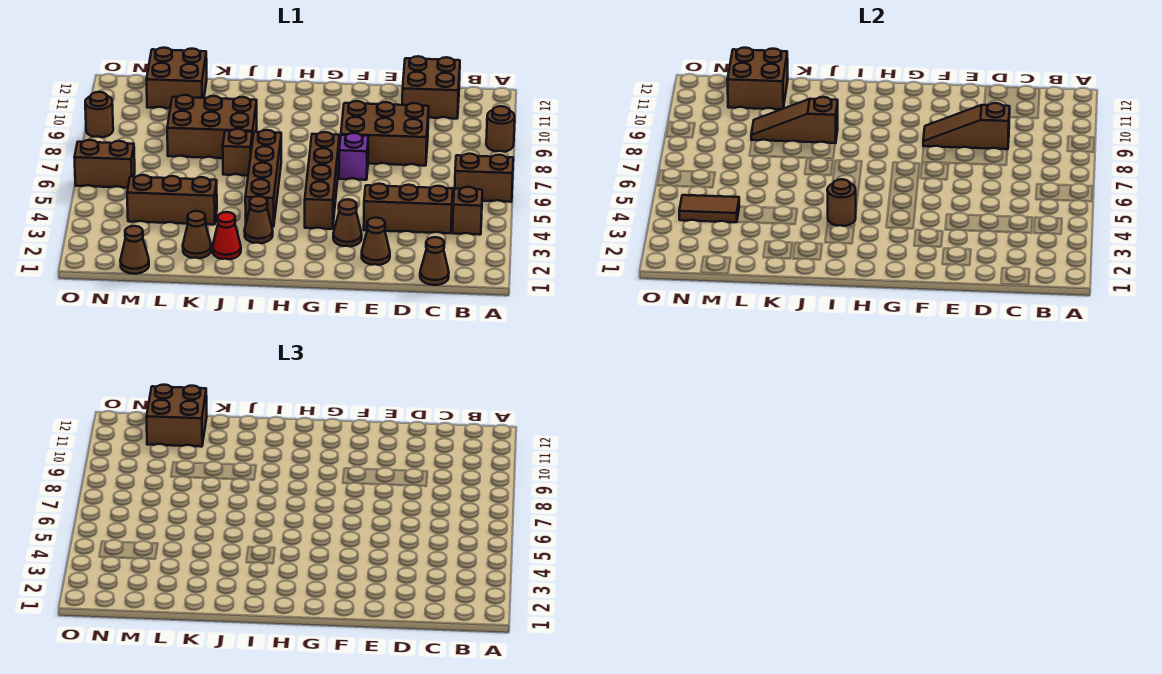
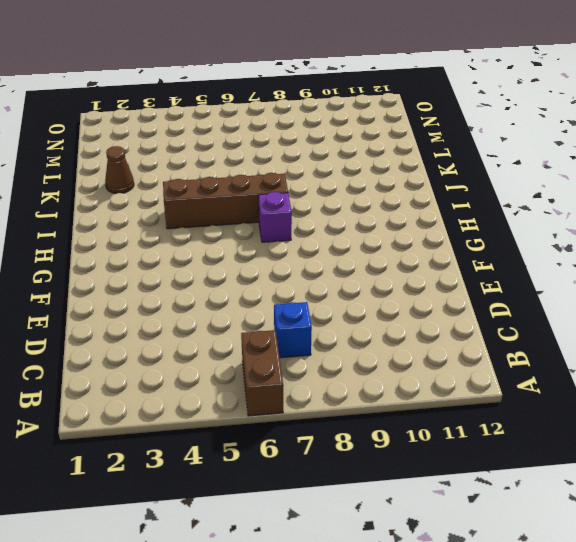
blue brick C7 level 1 -> none
purple brick H7 level 1 -> purple brick F7 level 1
none -> brown round brick A9 level 1
none -> brown brick B4 level 1
none -> brown cone C1 level 1

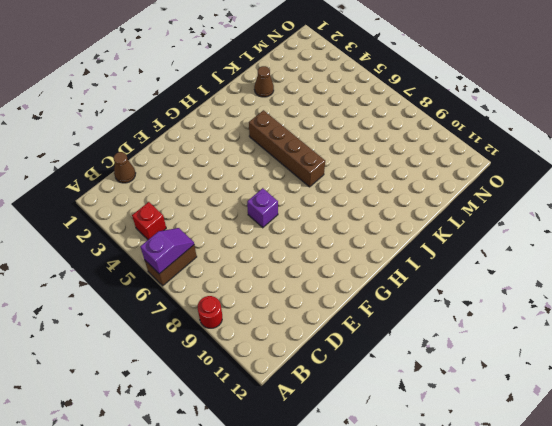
purple slope A6:B6 level 2 top A -> none
red round brick A9 level 1 -> brown round brick A9 level 1
red brick B4 level 1 -> brown brick B4 level 1
none -> brown brick C4:E4 level 1
none -> brown brick C11:D12 level 1
none -> brown brick D8:F9 level 1

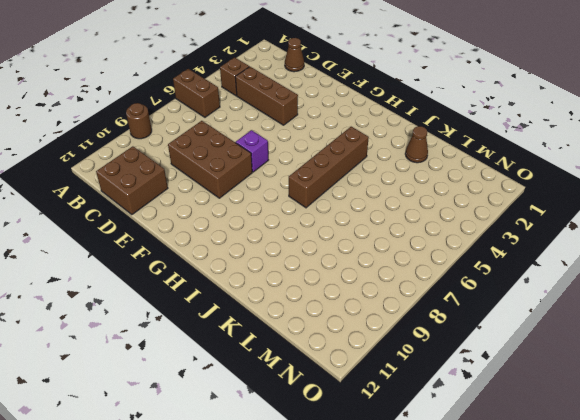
none -> brown cone E2 level 1
none -> brown cone F3 level 1
none -> brown brick G4:G7 level 1

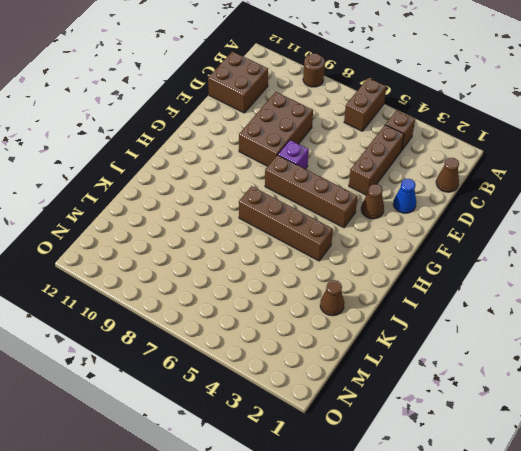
blue cone E2 level 1 -> brown cone E2 level 1
none -> brown cone I3 level 1
none -> red cone J2 level 1
none -> brown brick J7 level 1

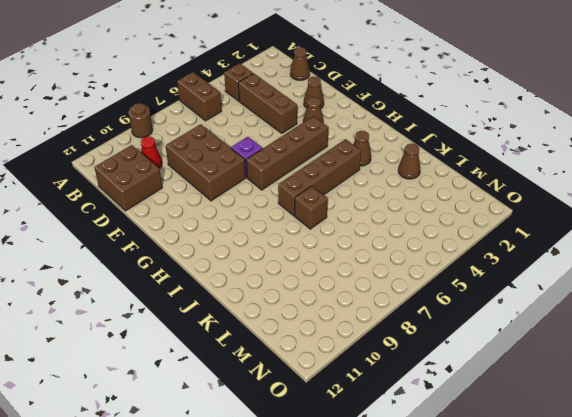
red cone C10 level 1 -> red cone J2 level 1
none -> brown brick J8:L9 level 1
none -> brown brick K4:M4 level 1
none -> brown brick L11:M12 level 1

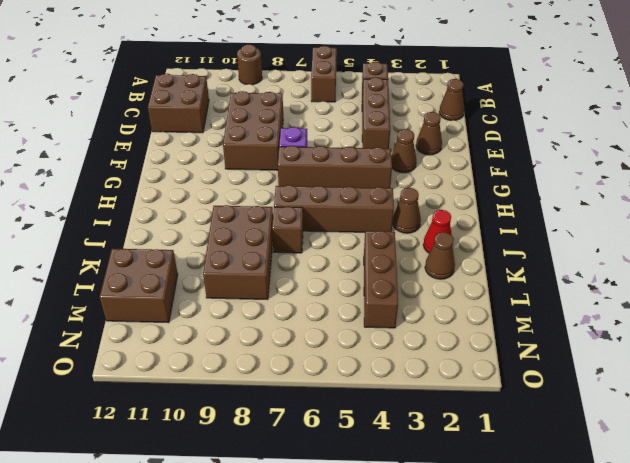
none -> brown cone M1 level 1
none -> brown brick N6:O6 level 1
none -> brown round brick O9 level 1

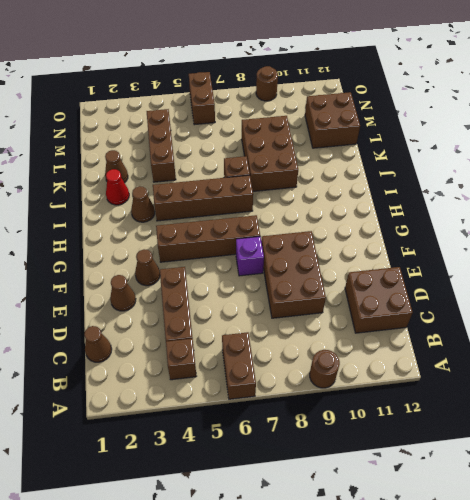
none -> brown cone M1 level 1
none -> brown slope D9:F9 level 2 top D
none -> brown round brick I4 level 2

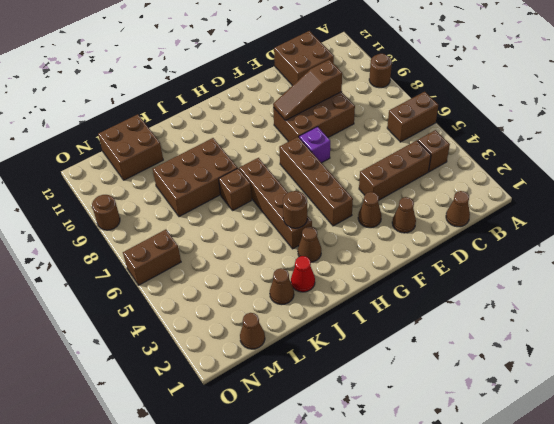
none -> brown brick K4:M4 level 1
none -> brown slope J9:L9 level 2 top J
none -> brown brick L11:M12 level 2

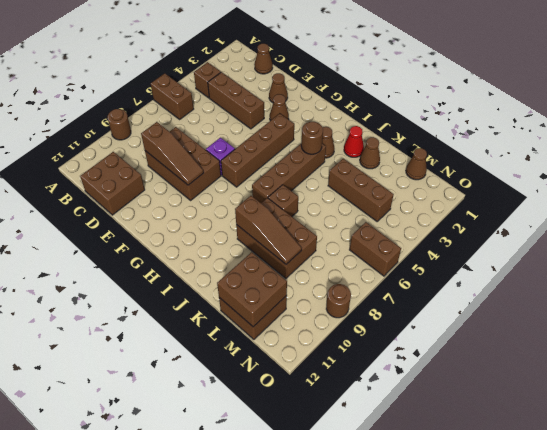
none -> brown tile M4:N4 level 2
none -> brown brick L11:M12 level 3

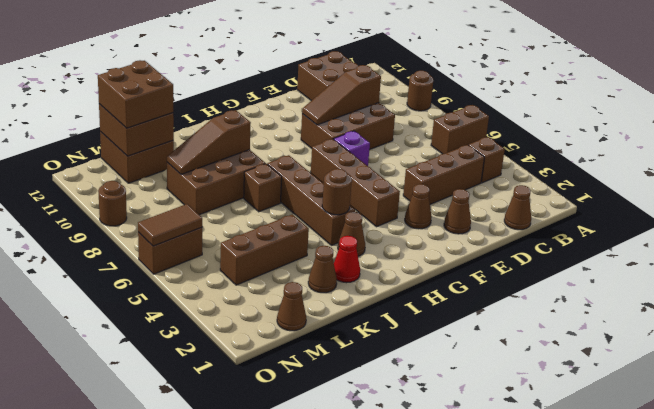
brown tile N6:O6 level 2 -> brown tile M4:N4 level 2

